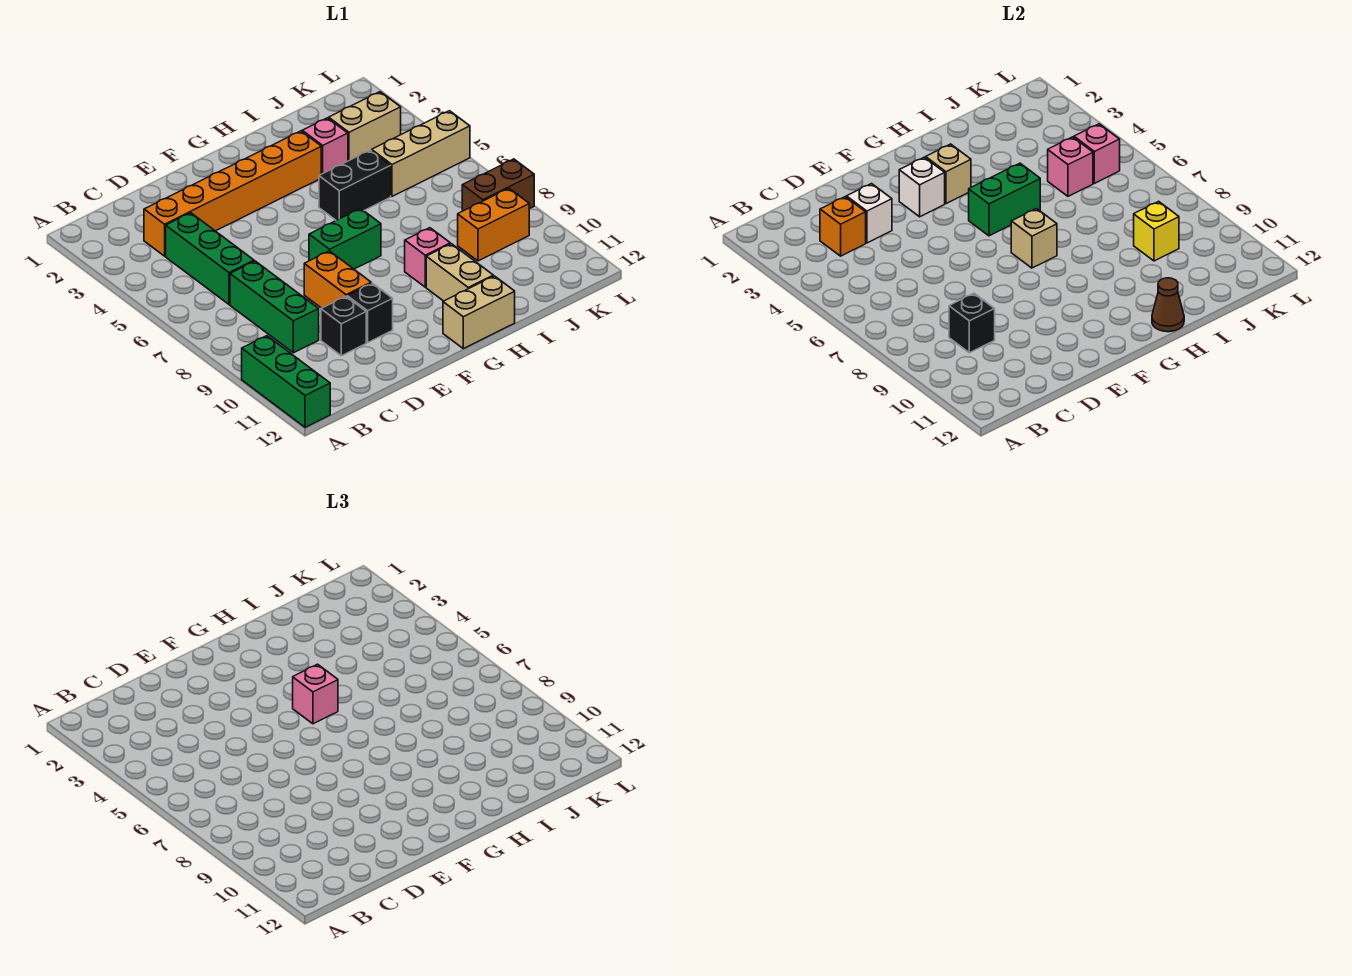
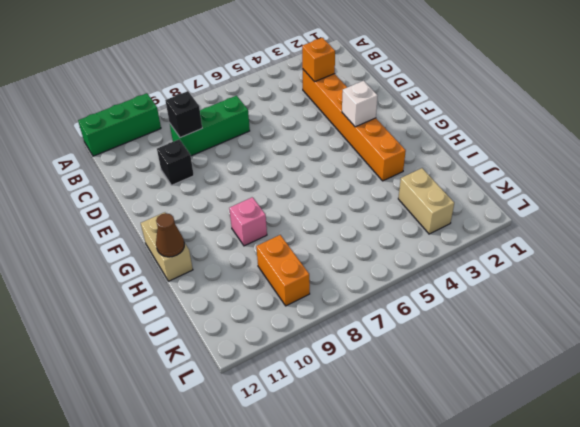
none -> green brick C4:C6 level 1
none -> orange brick E8:E9 level 1
none -> black brick E10 level 1

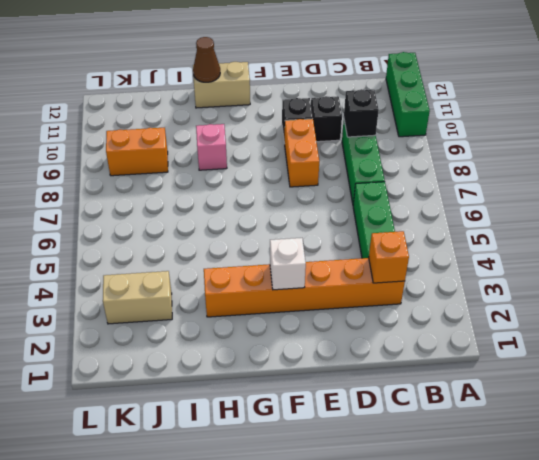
none -> green brick F7:G7 level 1
none -> black brick H5:I5 level 1
none -> tan brick H10:H11 level 1

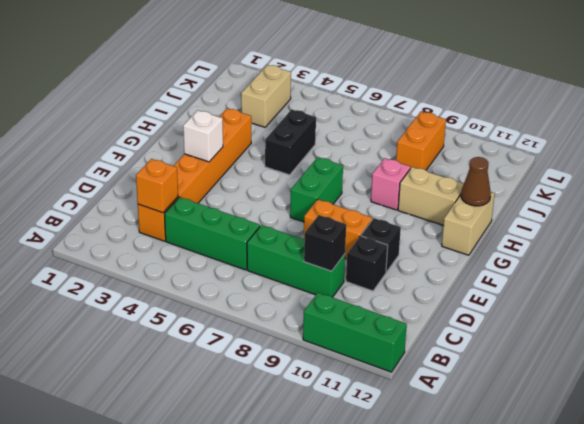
none -> pink brick I3 level 1
none -> tan brick J5:L5 level 1
none -> brown brick K8:L8 level 1

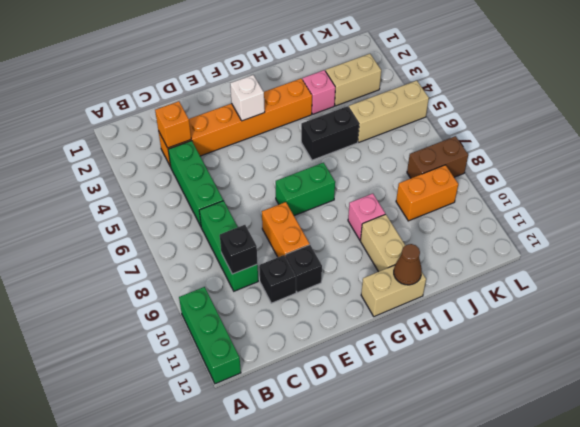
none -> white brick D3 level 2
none -> tan brick G3 level 2
none -> green brick G5:H5 level 2

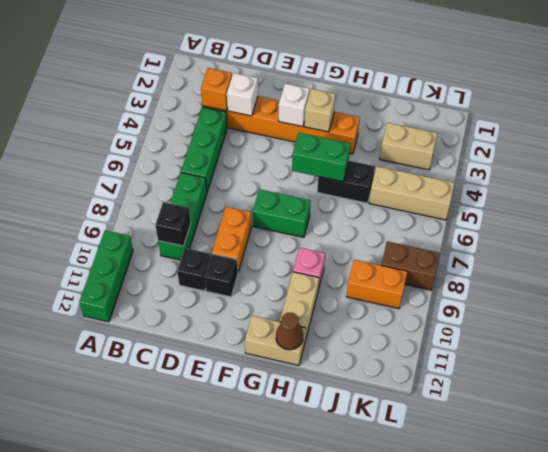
none -> pink brick I3 level 1
none -> tan brick G7 level 2
none -> pink brick J5 level 2

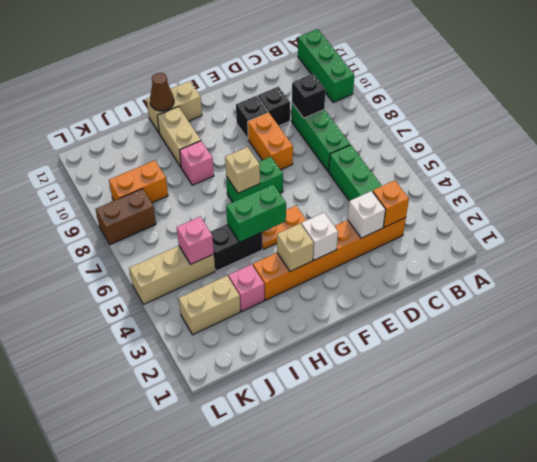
orange plate F5:G5 level 1 -> none
none -> yellow brick J9 level 2
none -> pink brick K5 level 2
none -> pink brick G5 level 3

